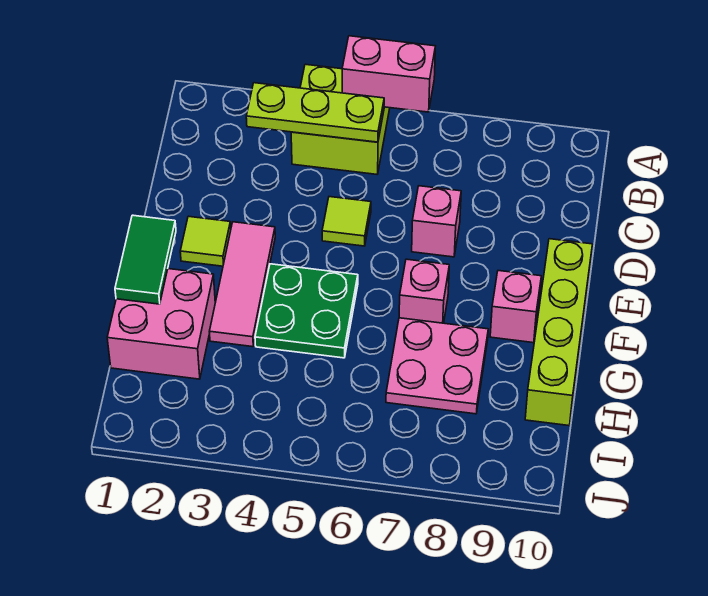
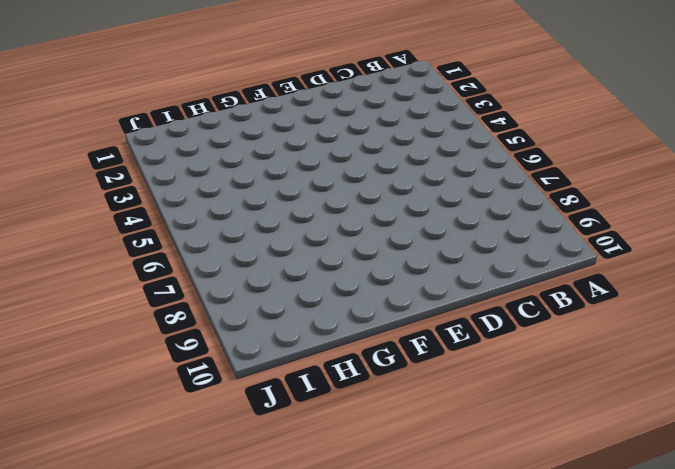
none -> lime brick A4:B5 level 1
none -> lime tile D5 level 1
none -> pink brick D7 level 1

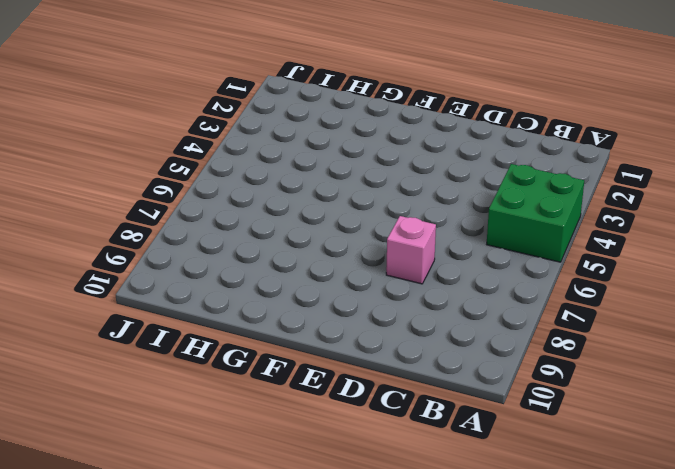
green brick A4:B5 level 1 -> lime brick A4:B5 level 1
none -> lime tile D5 level 1
none -> lime tile E2 level 1
none -> pink tile E3:G3 level 1

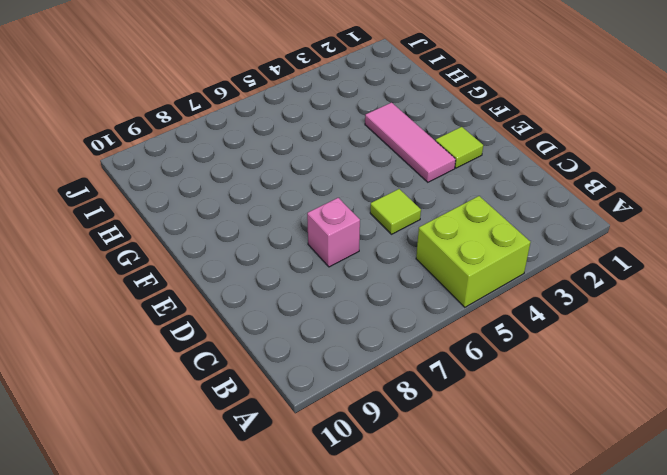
none -> lime brick E10:H10 level 1
none -> green plate F4:G5 level 1
none -> pink brick F7 level 1

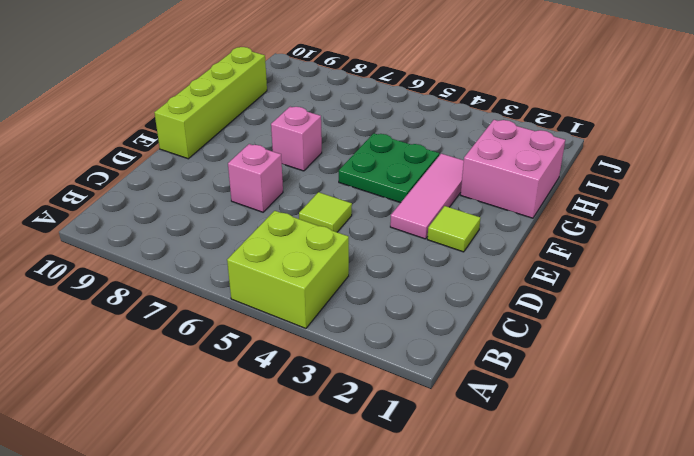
none -> pink brick F9 level 1
none -> pink plate G7:H8 level 1
none -> pink brick A5:A6 level 2

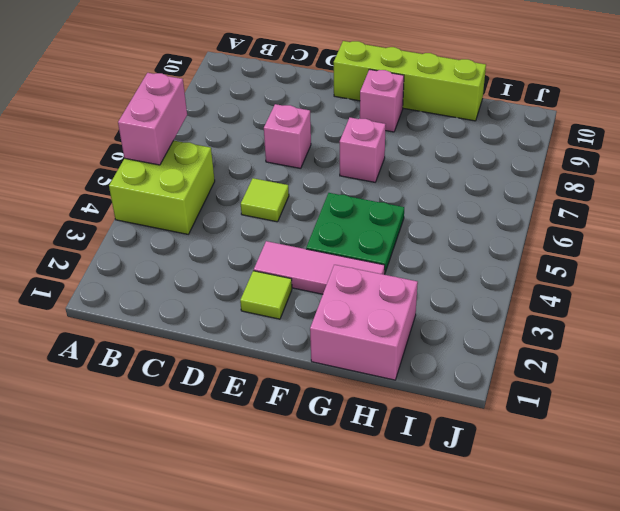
none -> pink plate G7:H8 level 1
none -> lime plate B3:B5 level 2
none -> green tile F1:G1 level 2

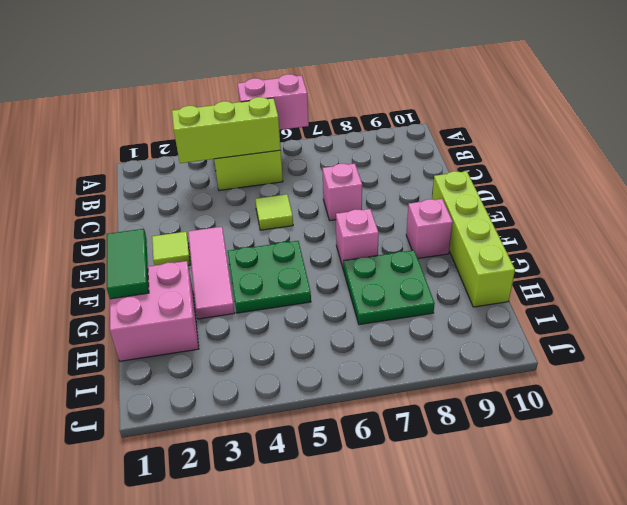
lime brick B3:B5 level 2 -> lime plate B3:B5 level 2
green plate G7:H8 level 1 -> pink plate G7:H8 level 1

